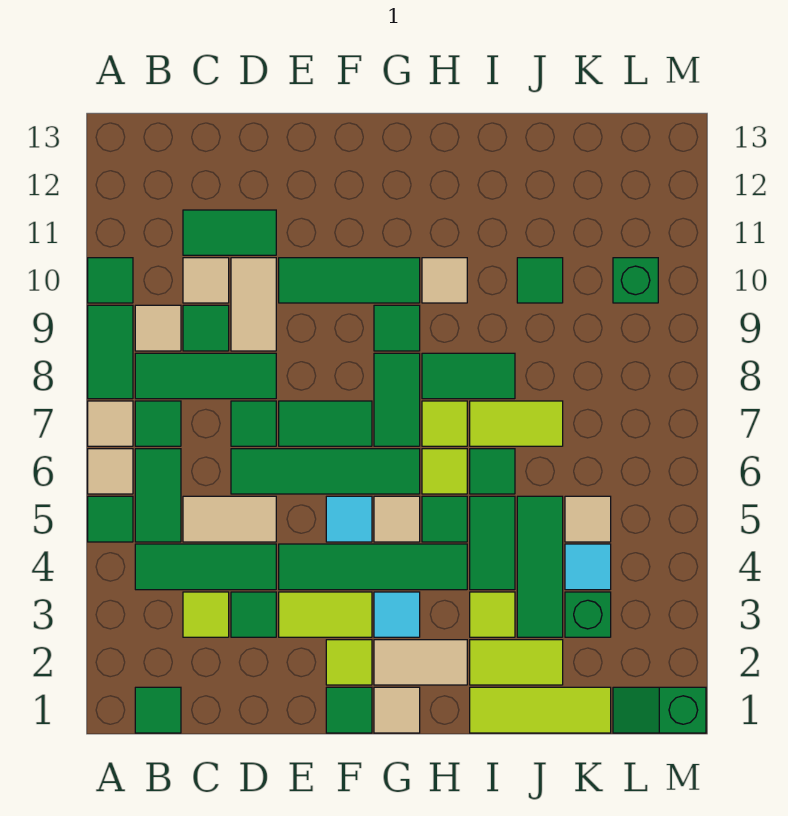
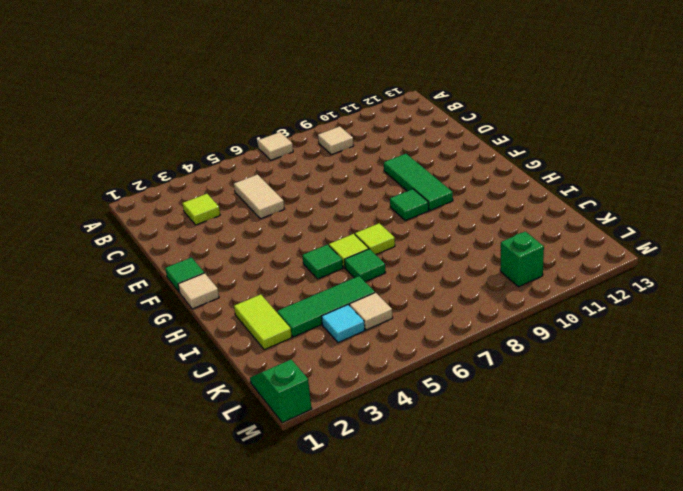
none -> green tile A5 level 1
none -> tan tile A6 level 1
none -> green tile A8:A9 level 1
none -> green tile A10 level 1

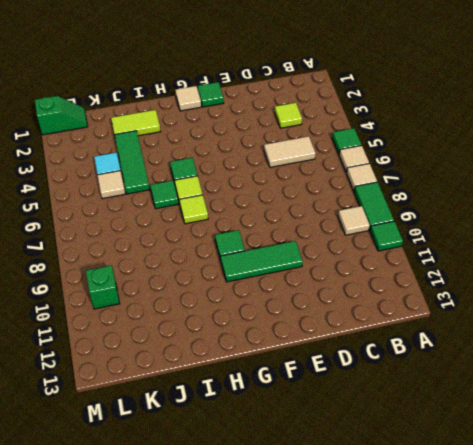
none -> green tile B1 level 1
none -> green tile B4:D4 level 1
none -> green tile B5:B6 level 1
none -> green tile B7 level 1

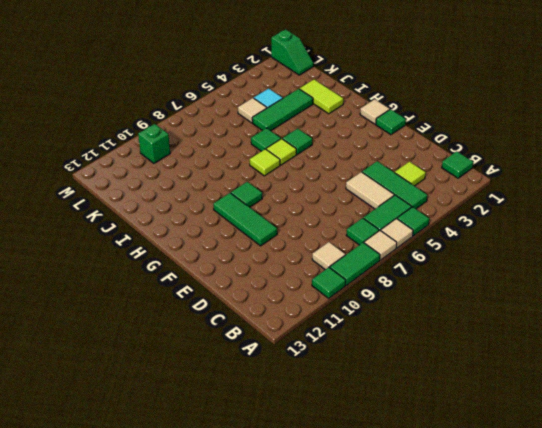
none -> green tile B8:D8 level 1
none -> green tile C9 level 1
none -> tan tile C10 level 1
none -> green tile C11:D11 level 1

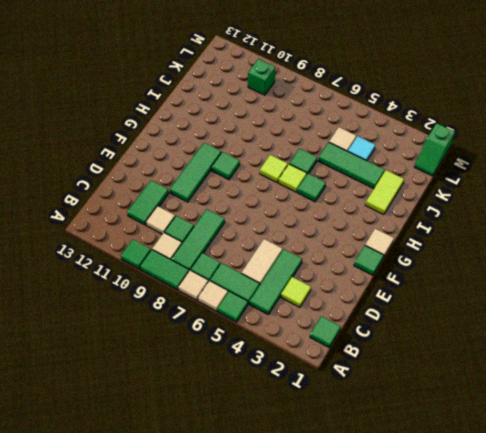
none -> green tile D3 level 1
none -> green tile D6:G6 level 1
none -> green tile D7 level 1
none -> tan tile D9:D10 level 1

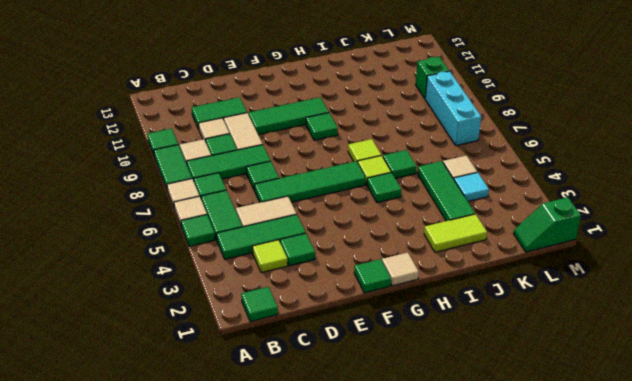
cyan brick L7:L9 level 1 -> none
none -> lime tile E3:F3 level 1
none -> green tile E4:H4 level 1
none -> green tile E7:F7 level 1
none -> lime tile F2 level 1

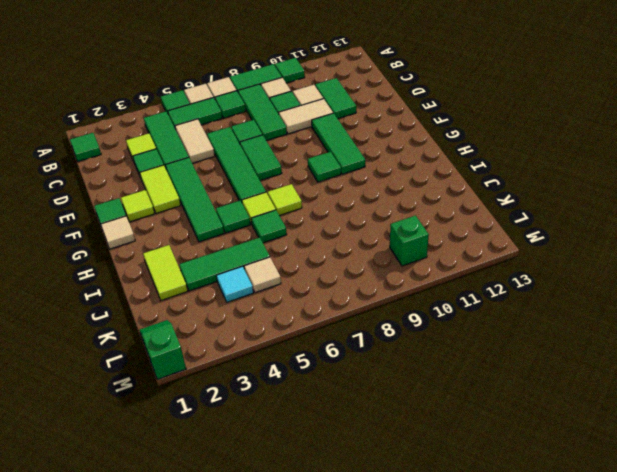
none -> cyan tile F5 level 1
none -> tan tile G2:H2 level 1
none -> cyan tile G3 level 1
none -> tan tile G5 level 1

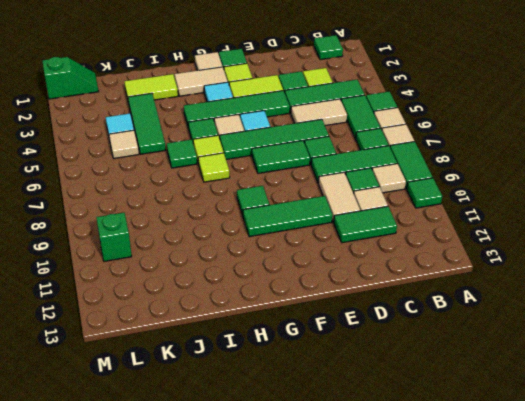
none -> green tile G7:G8 level 1
none -> green tile H8:I8 level 1
none -> tan tile H10 level 1
none -> lime tile I1:K1 level 1

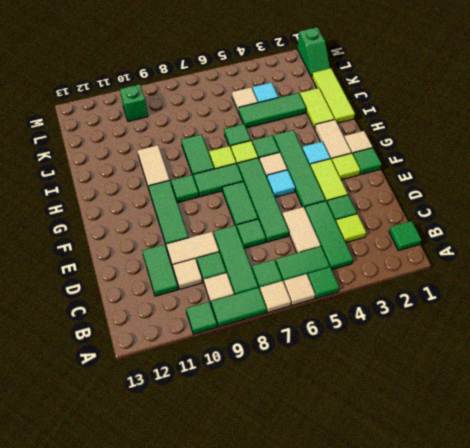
tan tile H10:I10 level 1 -> tan tile H10 level 1
none -> lime tile I3 level 1
none -> green tile I4:I5 level 1
none -> lime tile I7:J7 level 1
none -> green tile J10 level 1

